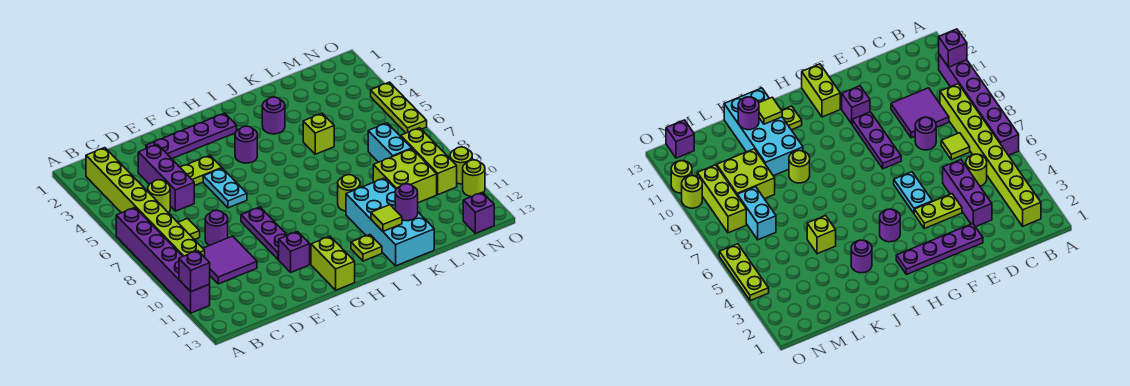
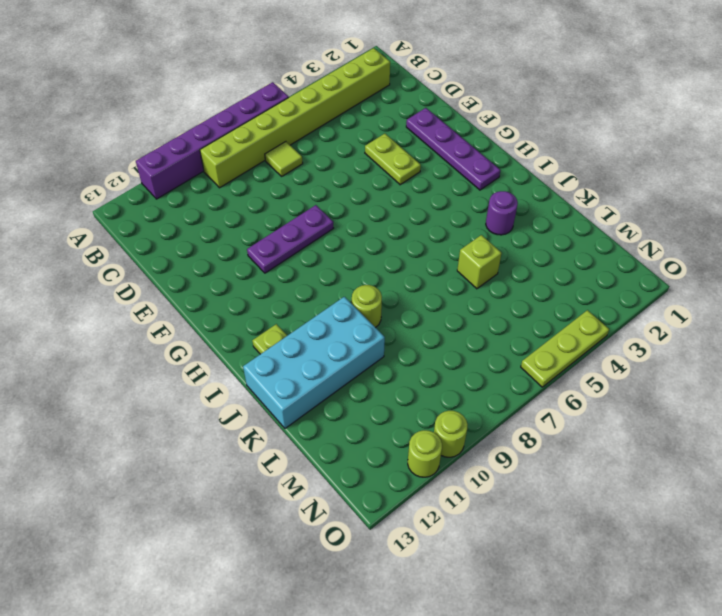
none -> lime round brick C5 level 1
none -> purple tile C9:D10 level 1
none -> purple brick D3:D5 level 1

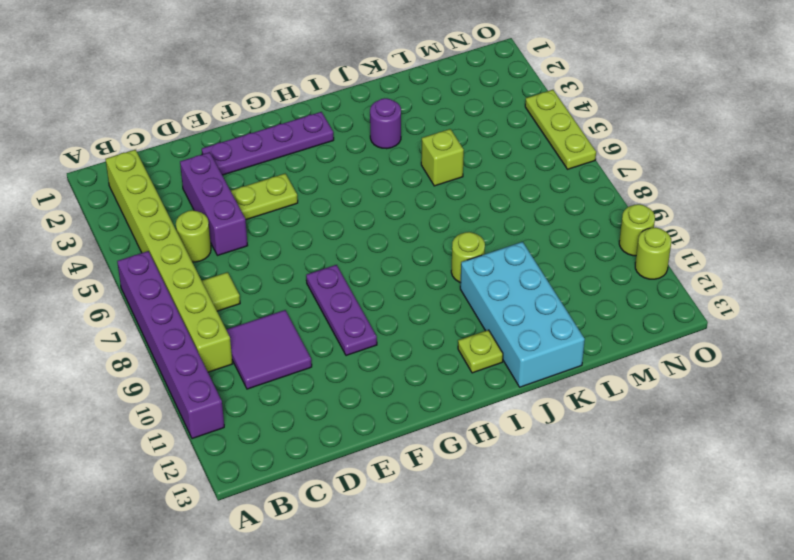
none -> purple round brick D8 level 1
none -> cyan plate F5:F6 level 1
none -> purple brick F11 level 1

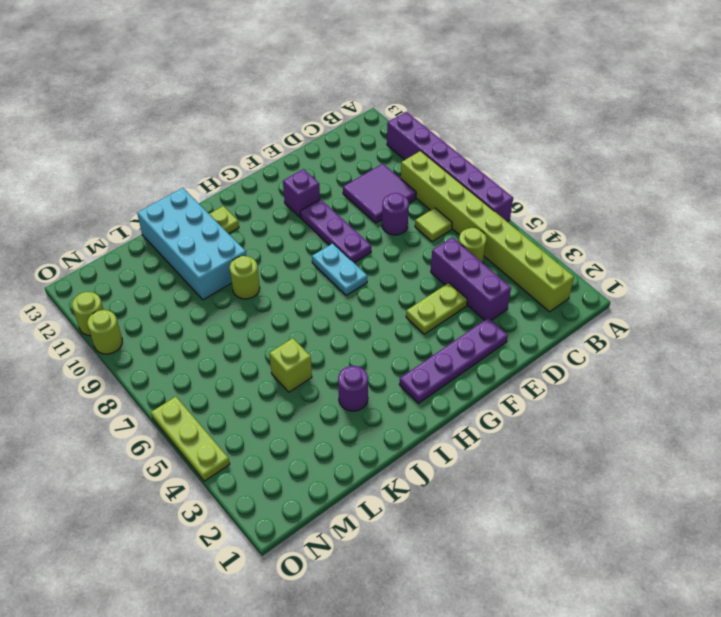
cyan plate G7:G8 level 1 -> cyan plate F5:F6 level 1
none -> lime brick G12:G13 level 1
none -> purple round brick H4 level 1
none -> lime brick L9:M10 level 1

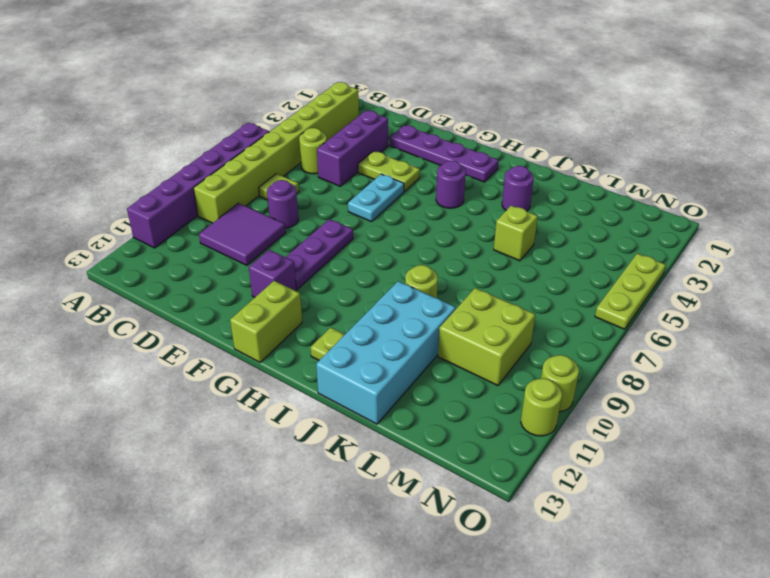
none -> cyan brick M7:M8 level 1
none -> lime brick N8:N10 level 1
none -> purple brick N13 level 1

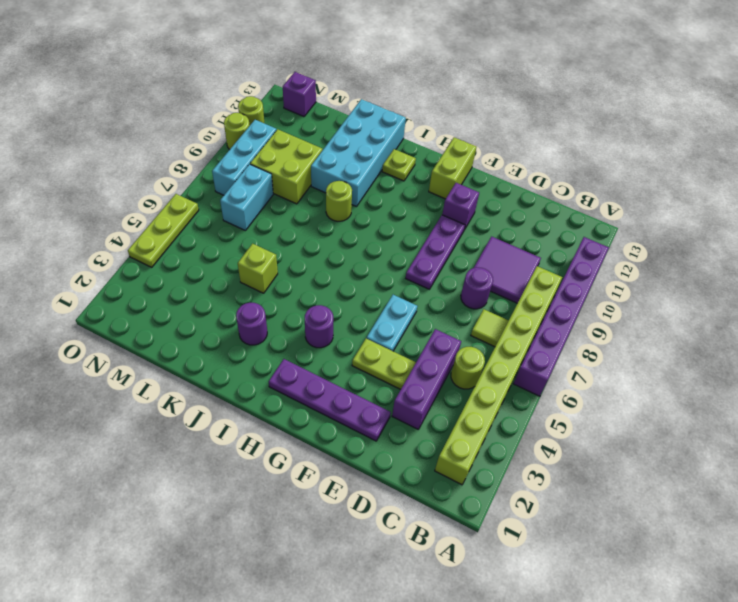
cyan brick N8:N10 level 1 -> lime brick N8:N10 level 1
none -> purple brick A11 level 2
none -> lime tile J12 level 2
none -> purple round brick K12 level 2

